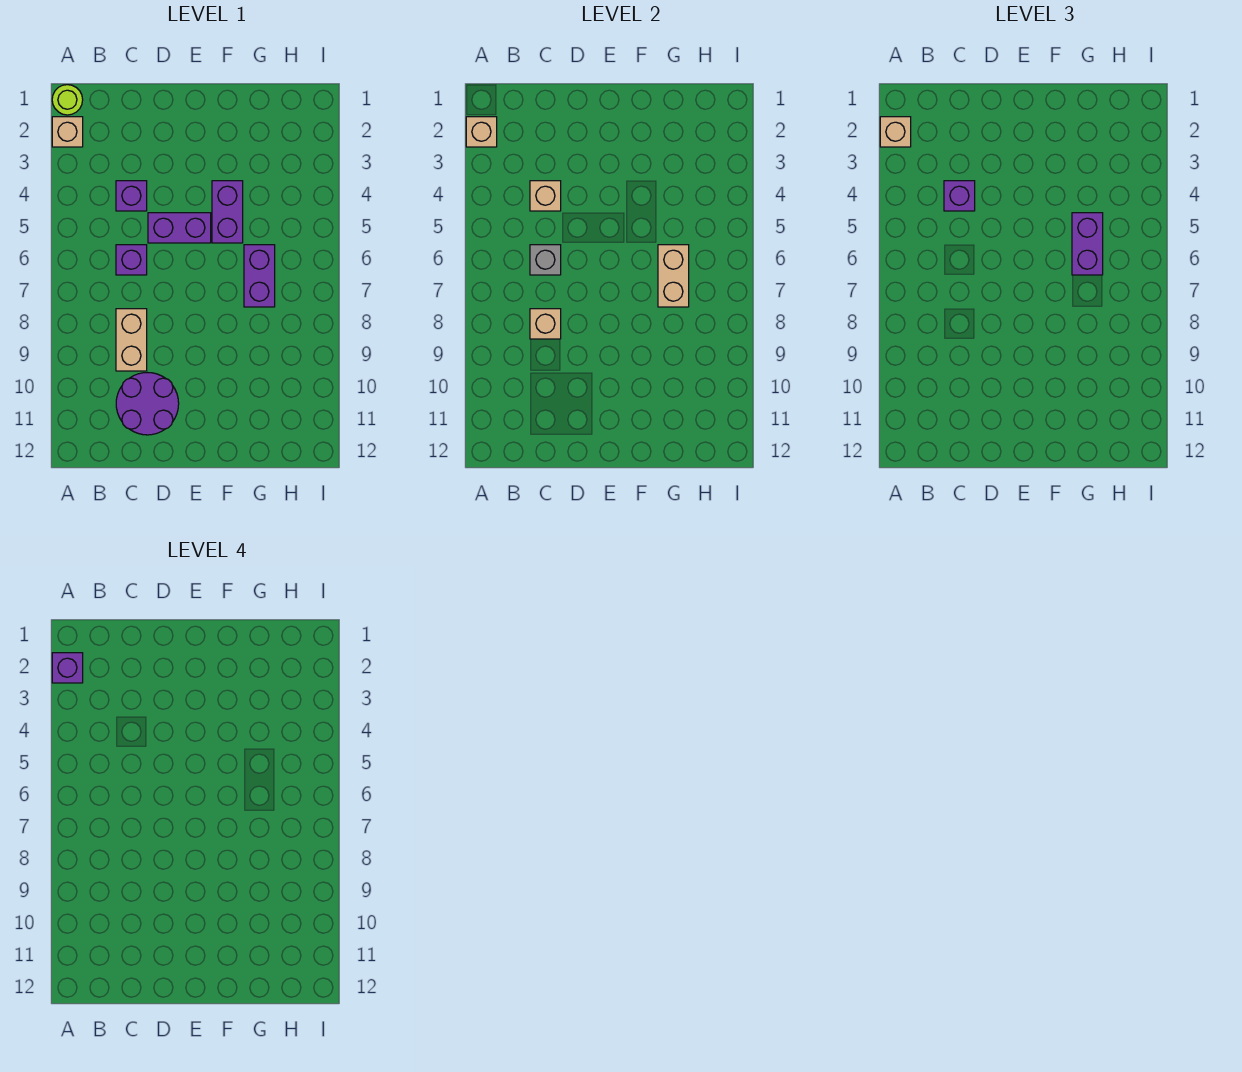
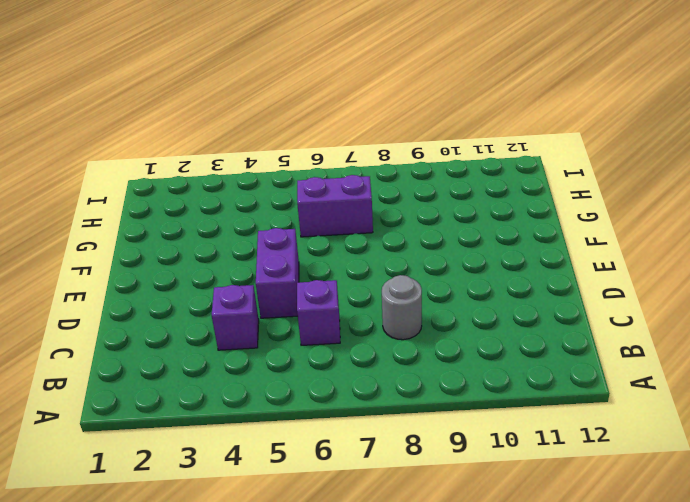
grey round brick C8 level 1 -> tan brick C8:C9 level 1
none -> lime round brick A1 level 1
none -> tan brick A2 level 1
none -> purple round brick C10:D11 level 1

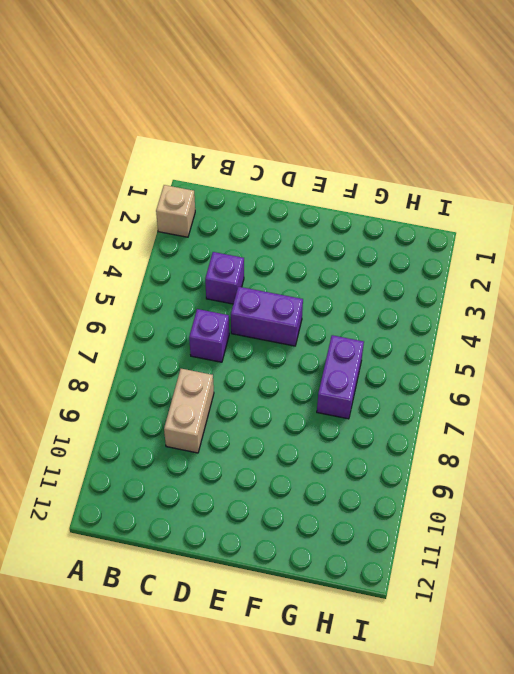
none -> lime round brick A1 level 1
none -> purple round brick C10:D11 level 1
none -> purple brick F4:F5 level 1

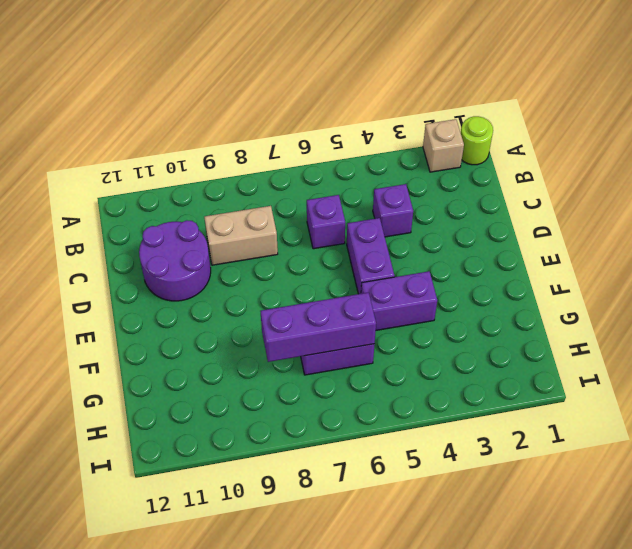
purple brick G6:G8 level 2 -> tan brick G6:G7 level 2
none -> tan brick A2 level 2
none -> tan brick C4 level 2
none -> grey brick C6 level 2

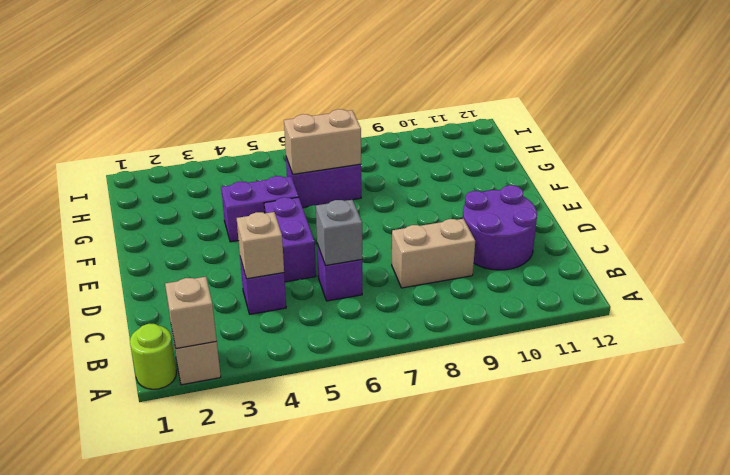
none -> tan brick C8 level 2
none -> tan brick A2 level 3
none -> purple brick C4 level 3

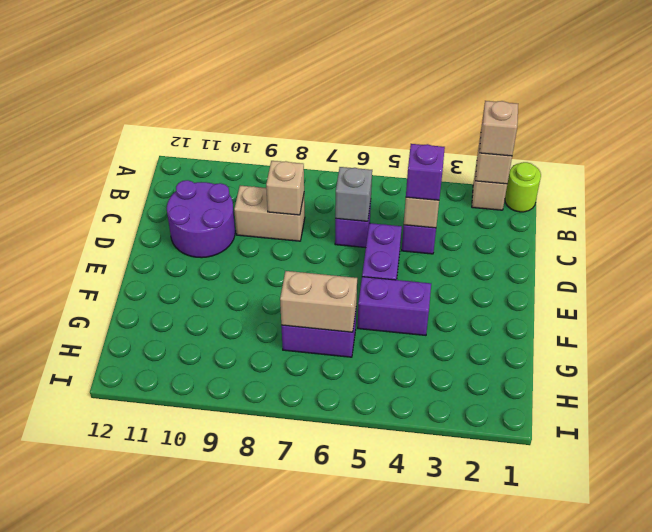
none -> purple brick G5:G6 level 3
none -> purple brick A2 level 4

